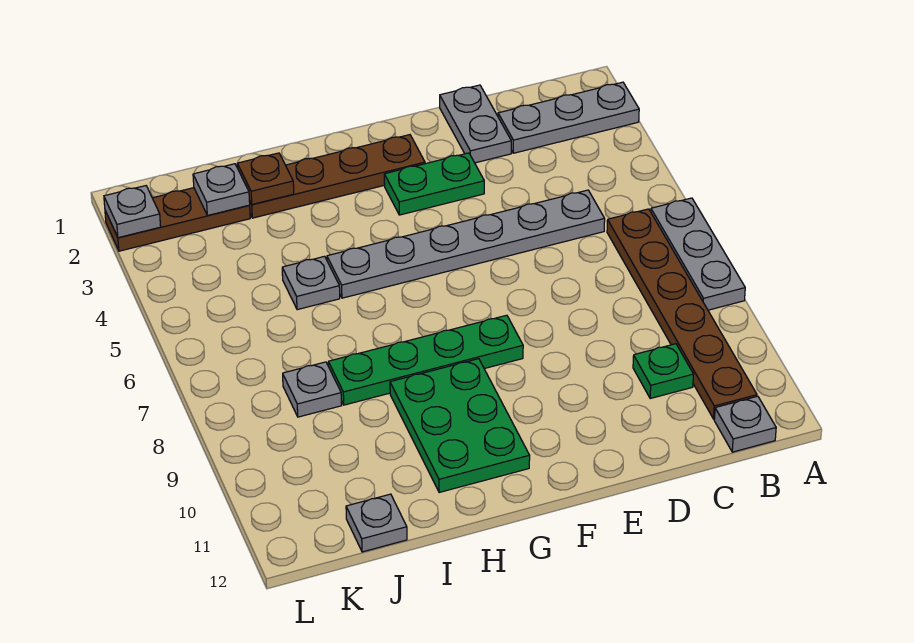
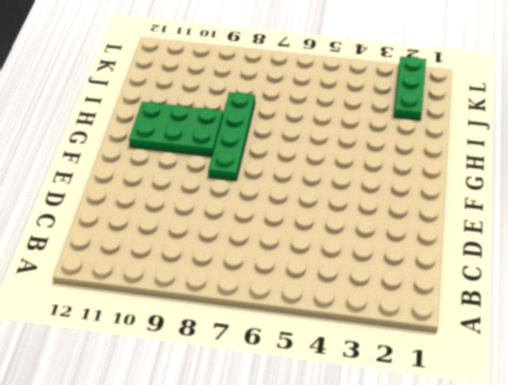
green plate J2:L2 level 1 -> brown plate J2:L2 level 1
none -> grey plate A2:C2 level 1
none -> grey plate A6:A8 level 1
none -> brown plate B6:B11 level 1

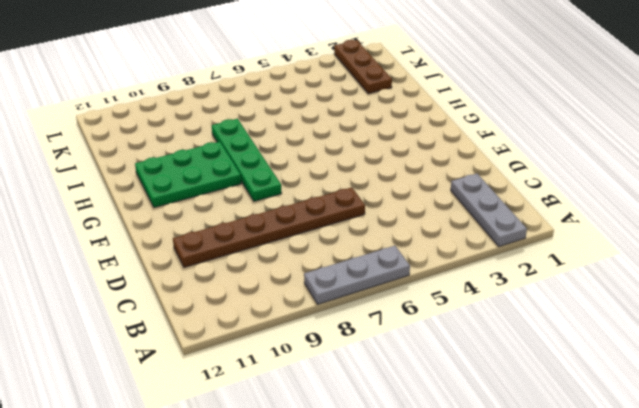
brown plate D6:D11 level 1 -> brown plate B6:B11 level 1
none -> grey plate B12 level 1
none -> grey plate C5:H5 level 1
none -> green plate C10 level 1

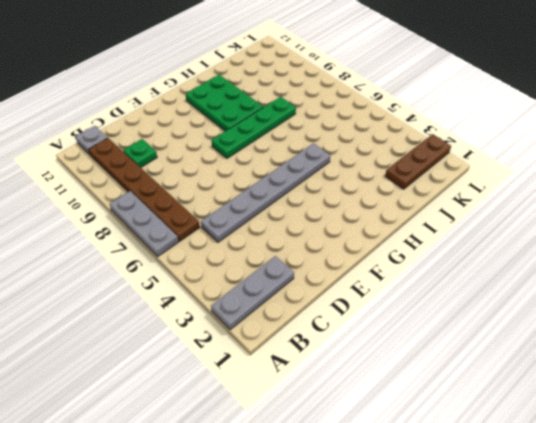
none -> grey plate D1:D2 level 1
none -> green plate E3:F3 level 1
none -> brown plate F2:I2 level 1

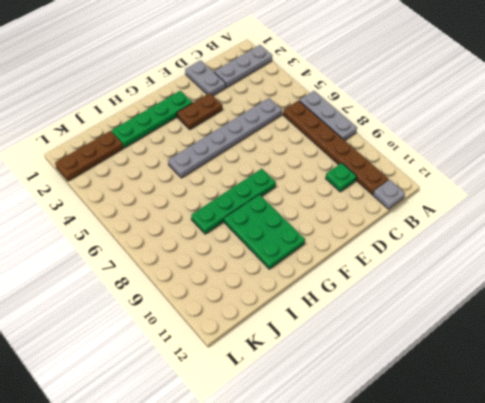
brown plate E3:F3 level 1 -> green plate E3:F3 level 1
green plate F2:I2 level 1 -> brown plate F2:I2 level 1
none -> grey plate I5 level 1
none -> grey plate J8 level 1
none -> grey plate J12 level 1

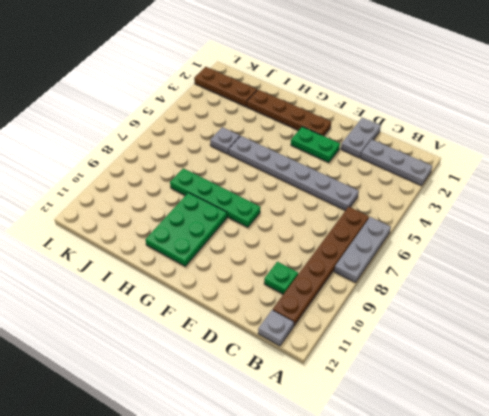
none -> grey plate J8 level 1
none -> grey plate J12 level 1
none -> brown plate I2 level 2

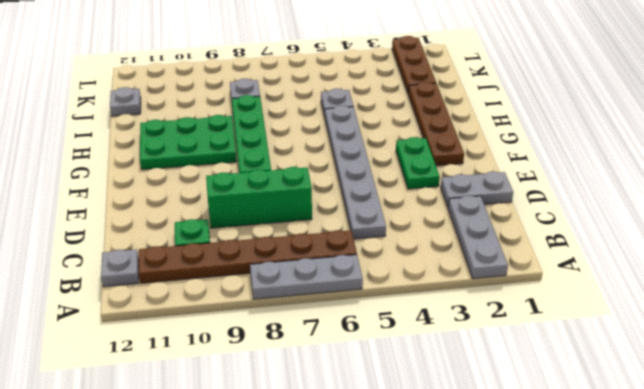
green brick D7:D9 level 1 -> none
none -> brown plate I2 level 2
none -> grey plate J2 level 2
none -> grey plate L2 level 2

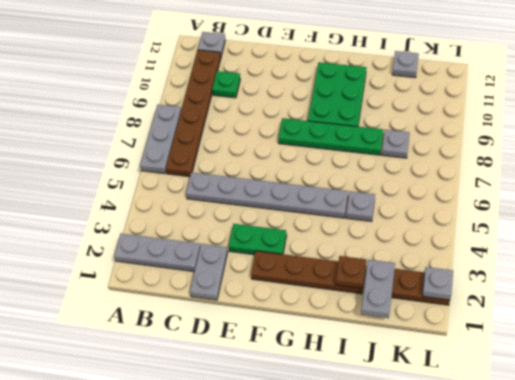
grey plate J1:J2 level 2 -> grey plate J2 level 2

